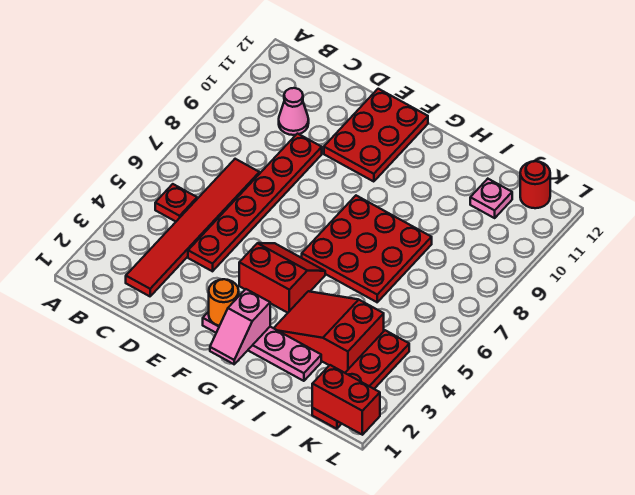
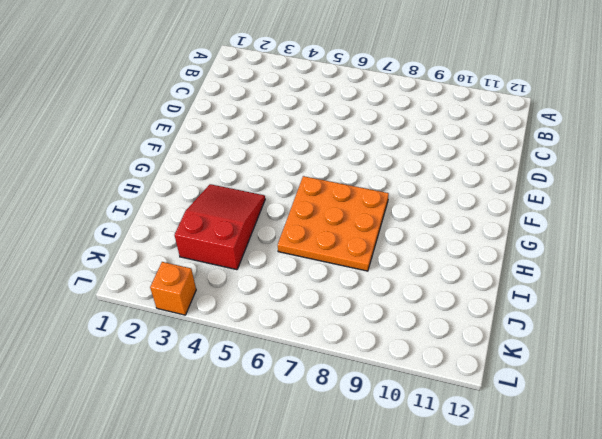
orange plate G6:I8 level 1 -> red plate G6:I8 level 1
orange brick L3 level 1 -> none
none -> red plate B5 level 1
none -> red tile C2:C7 level 1
none -> pink cone C10 level 1

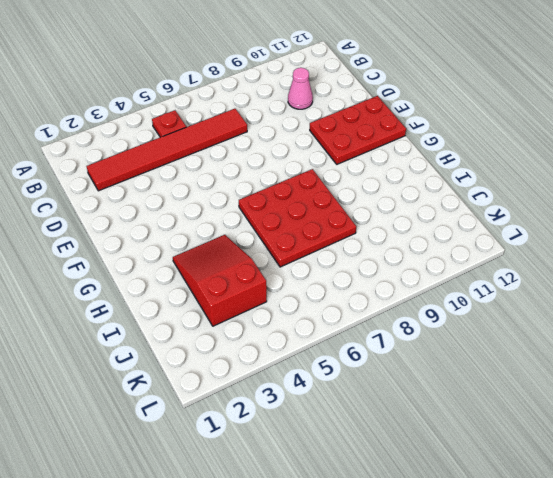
none -> red plate D4:D9 level 1
none -> pink plate F2:I2 level 1
none -> red slope F4:G5 level 1 top 4

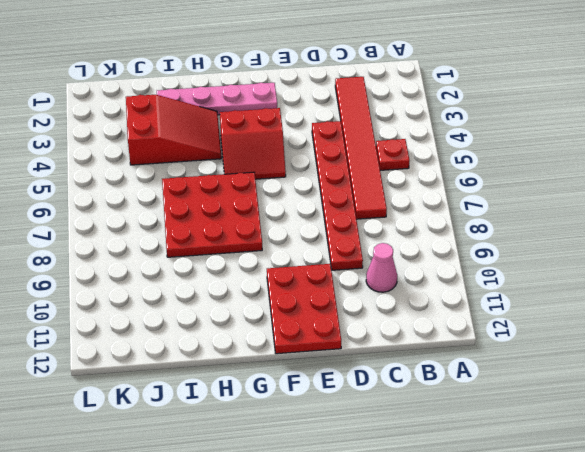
none -> pink plate J11 level 1
none -> red plate K1:K4 level 1
none -> red round brick K12 level 1

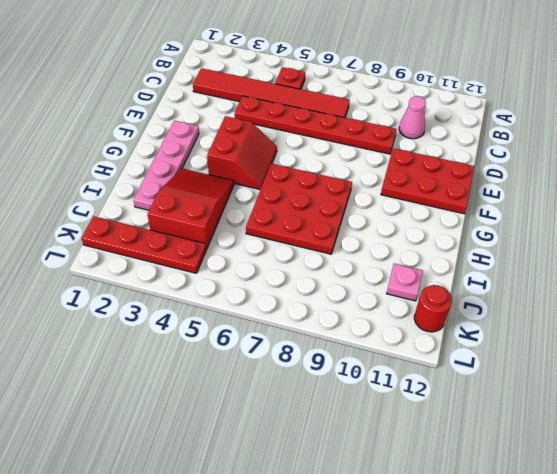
none -> orange round brick F2 level 2
none -> pink slope G1:G2 level 2 top 2
none -> red brick K1:L1 level 2

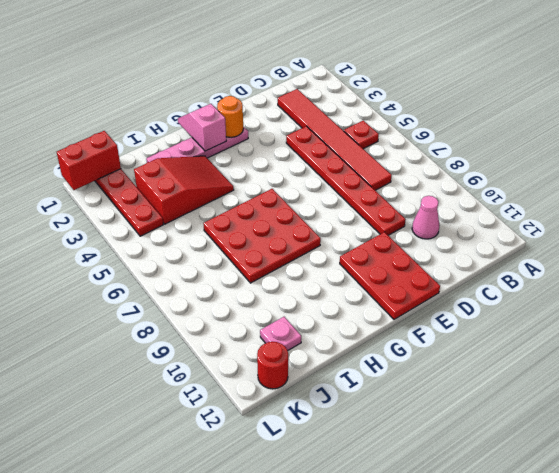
none -> red slope F4:G5 level 1 top 4

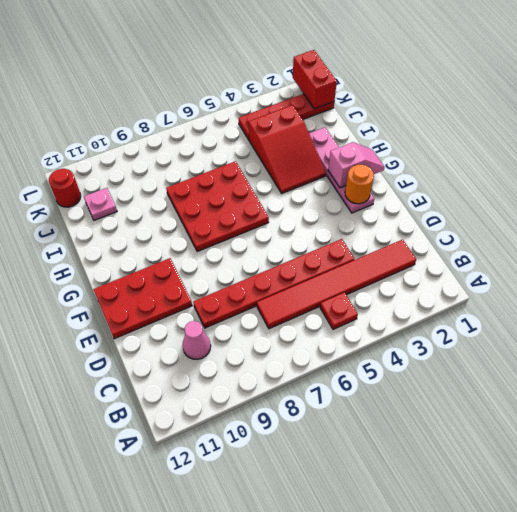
none -> red slope F4:G5 level 1 top 4

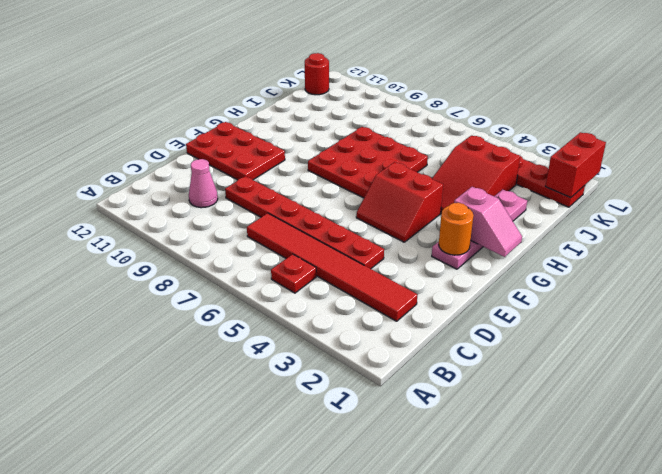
red slope F4:G5 level 1 top G -> red slope F4:G5 level 1 top 4
none -> pink plate J11 level 1

